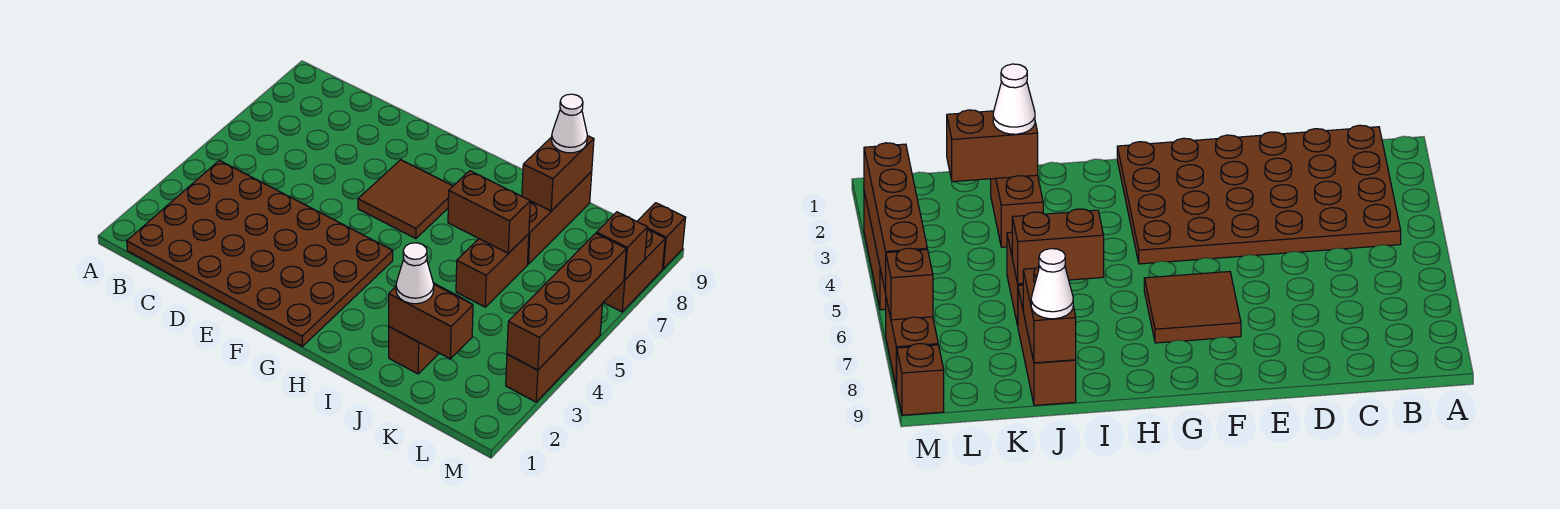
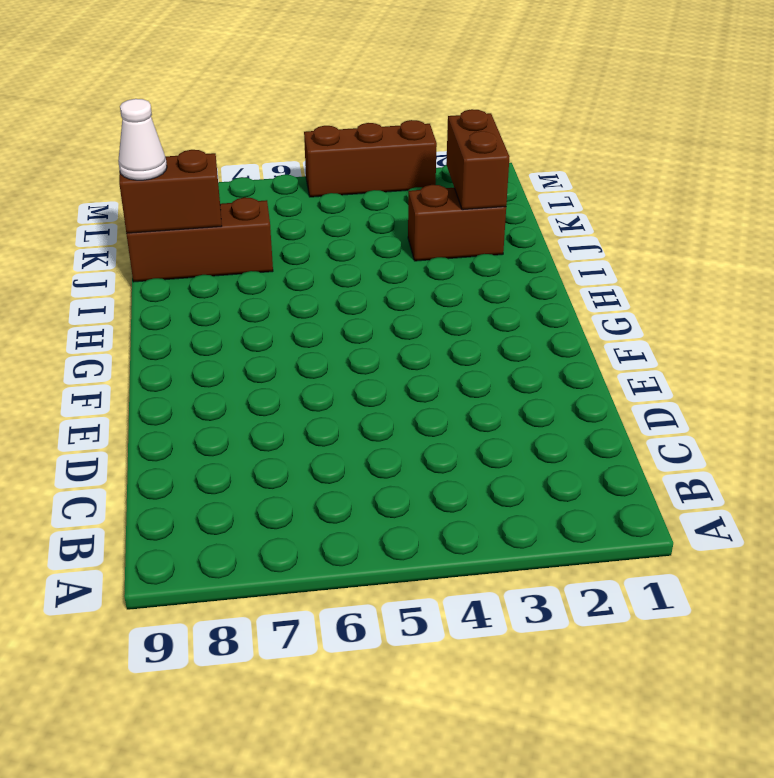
none -> brown plate B1:G4 level 1
none -> brown tile F6:G7 level 1
none -> brown brick J5:J6 level 1

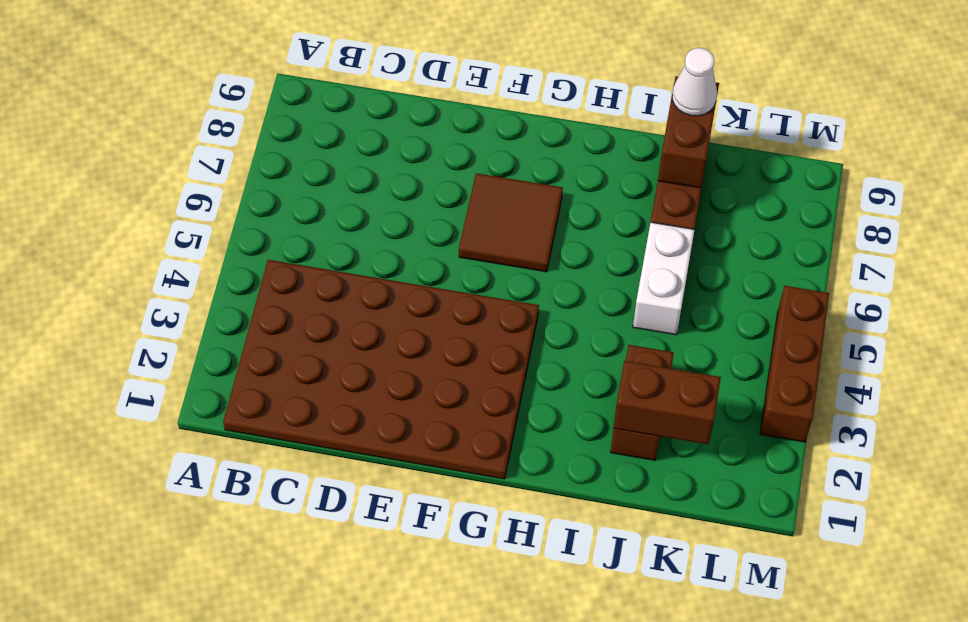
white brick J5:J6 level 1 -> brown brick J5:J6 level 1
none -> brown brick M7:M8 level 1
none -> brown brick M9 level 1
none -> brown brick I6:J6 level 2

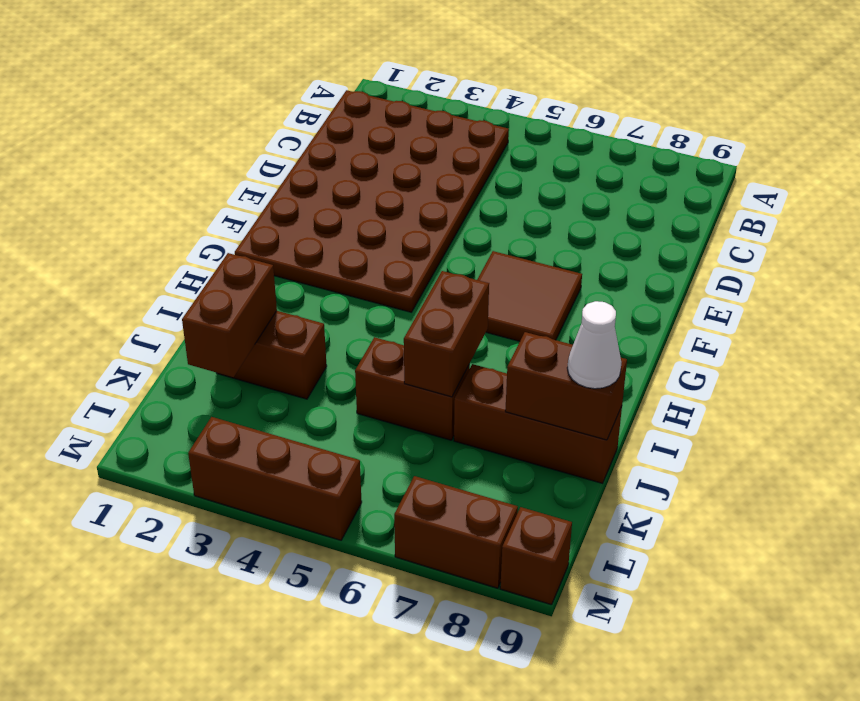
none -> brown brick M3:M6 level 2
none -> brown brick M7 level 2
none -> white cone J2 level 3

